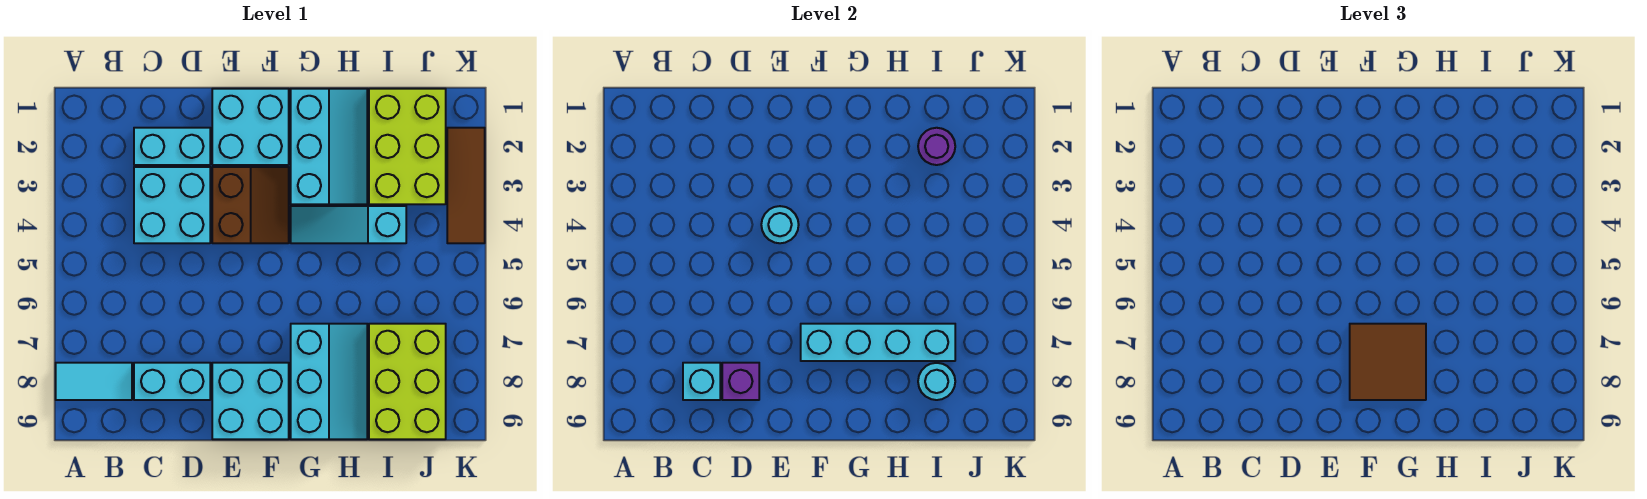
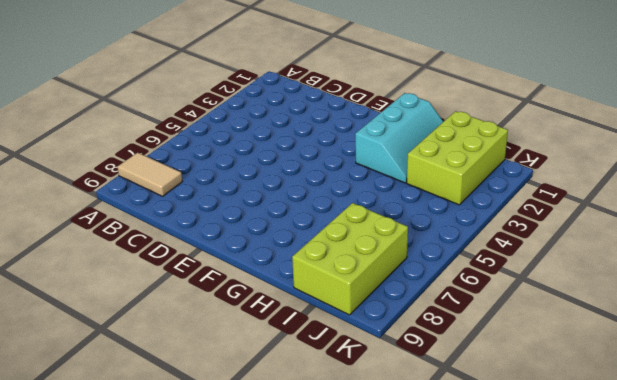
tan tile A8:B8 level 1 -> cyan tile A8:B8 level 1
none -> cyan brick C2:D2 level 1
none -> cyan brick C3:D4 level 1
none -> cyan brick C8:D8 level 1

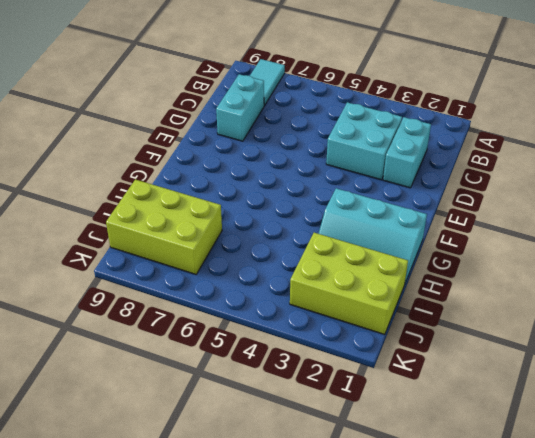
none -> cyan brick E1:F2 level 1
none -> brown slope E3:F4 level 1 top E
none -> cyan brick E8:F9 level 1

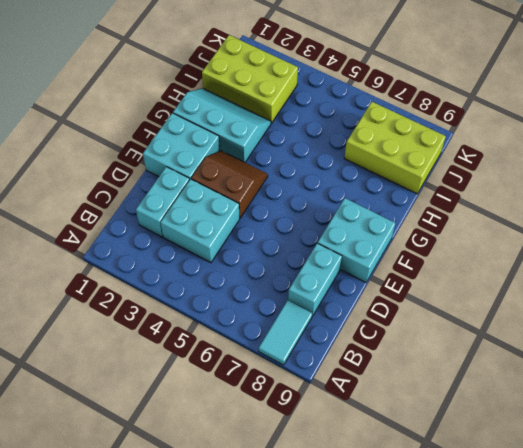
none -> cyan slope G4:I4 level 1 top I
none -> cyan slope G7:H9 level 1 top G
none -> brown tile K2:K4 level 1

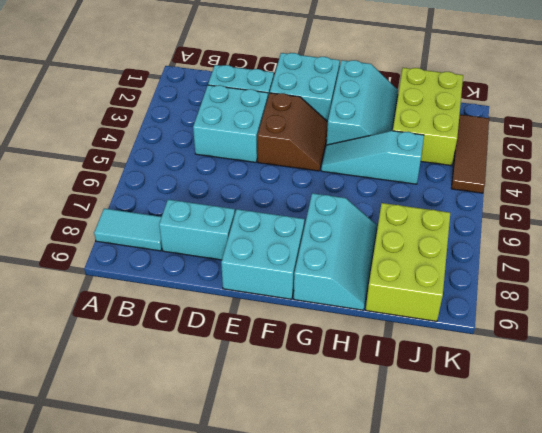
none -> cyan brick C8 level 2
none -> purple brick D8 level 2
none -> cyan round brick E4 level 2

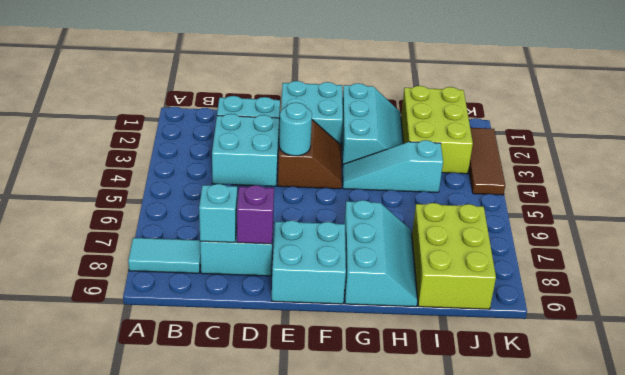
none -> cyan brick F7:I7 level 2
none -> purple round brick I2 level 2
none -> cyan round brick I8 level 2

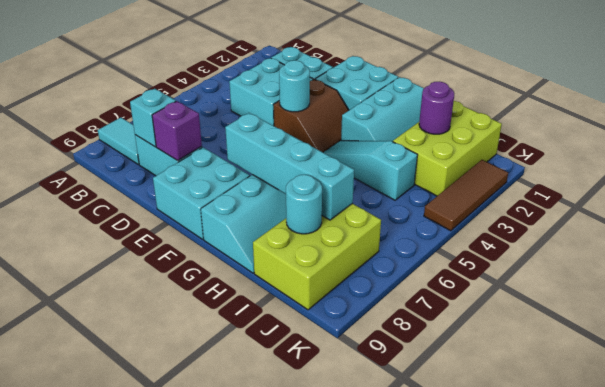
none -> brown tile F7:G8 level 3

